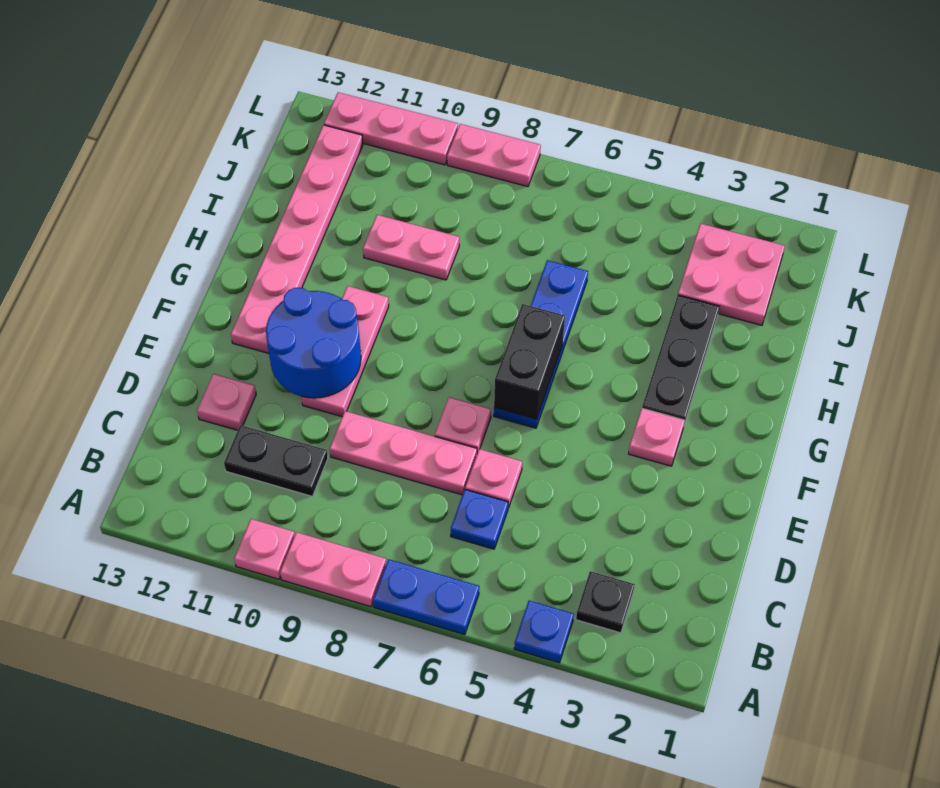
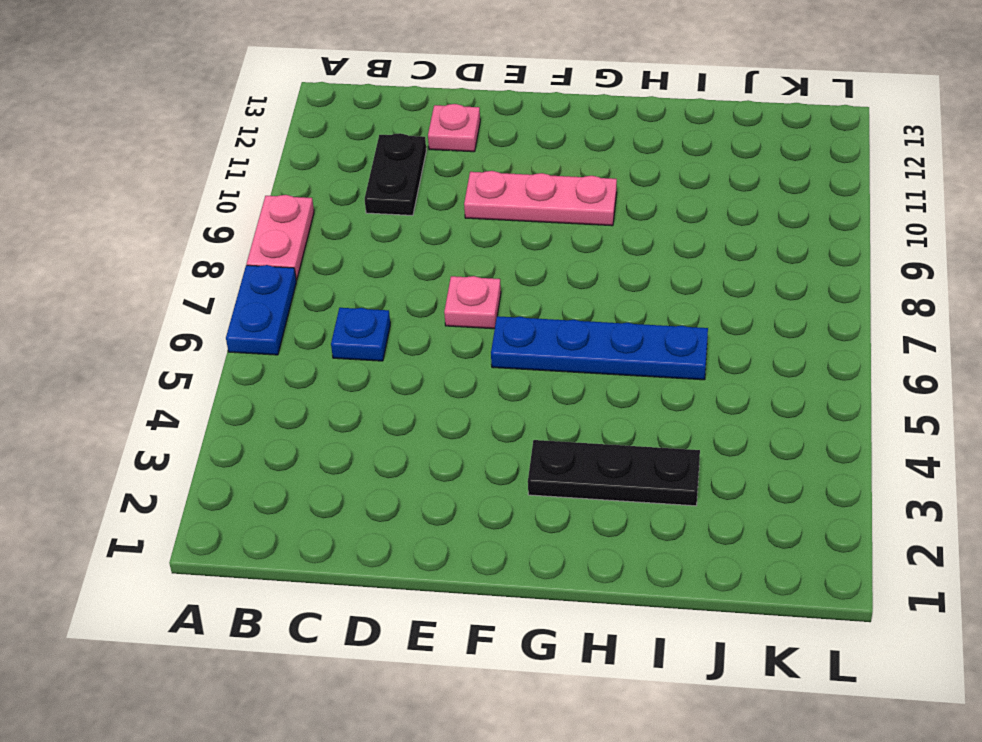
none -> blue plate A4 level 1
none -> pink plate A10 level 1
none -> black plate B3 level 1

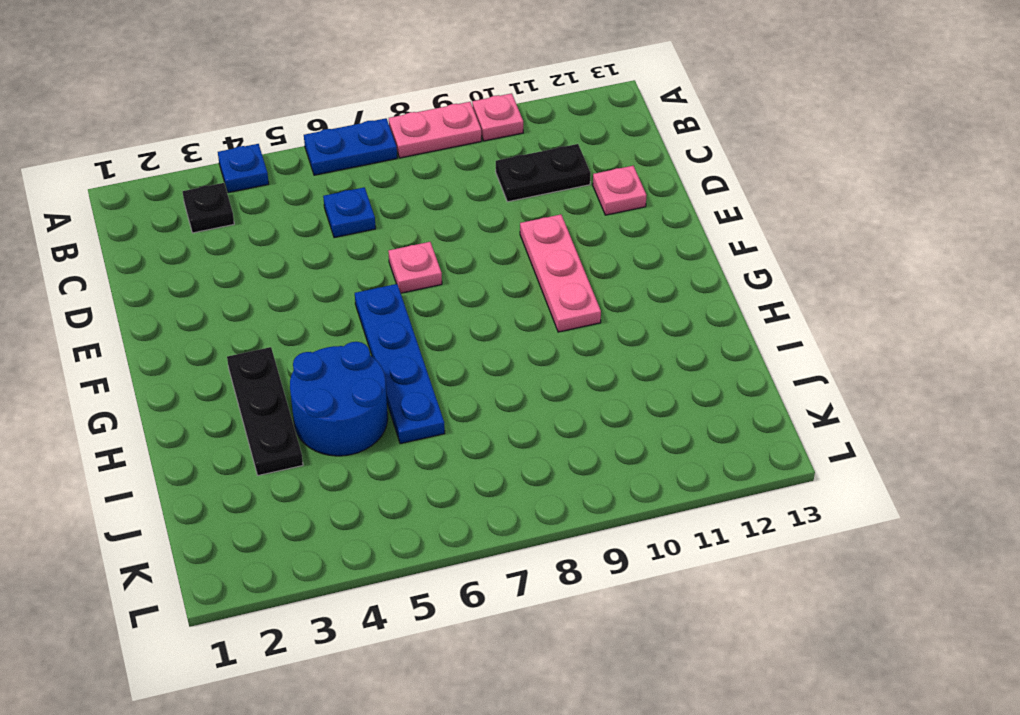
blue round brick H4:I5 level 1 -> blue round brick E10:F11 level 2
none -> pink plate D6 level 1
none -> pink plate D7:D9 level 1
none -> pink plate F3 level 1

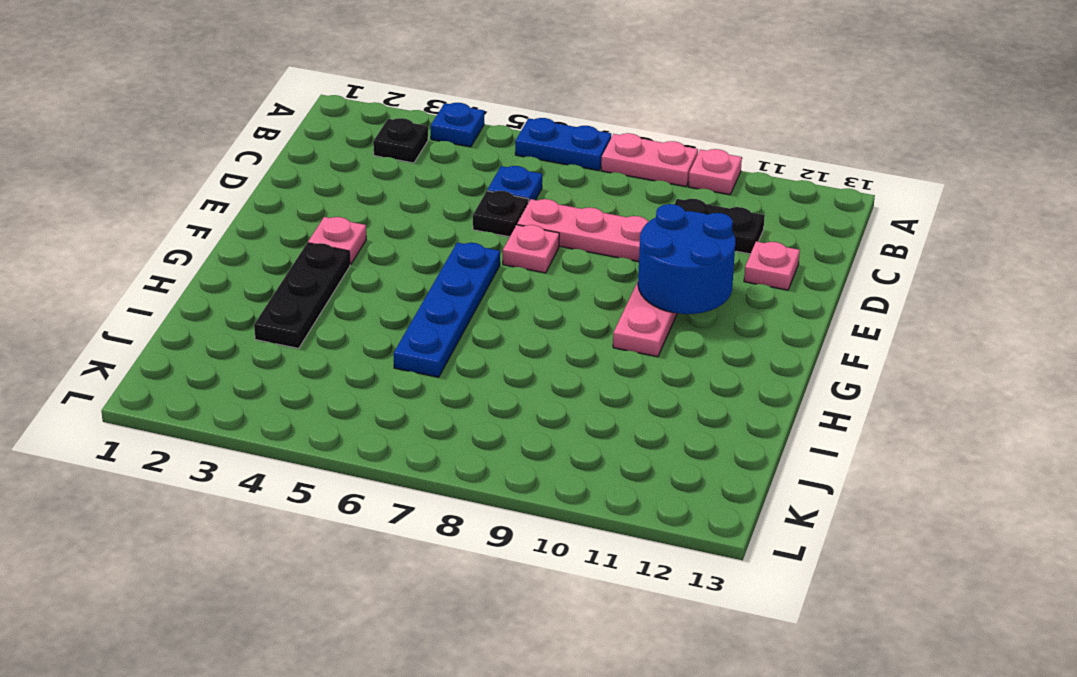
black plate D6 level 1 -> pink plate D6 level 1
none -> pink plate F12:K12 level 1
none -> pink plate I9:I10 level 1
none -> pink plate J2:K3 level 1

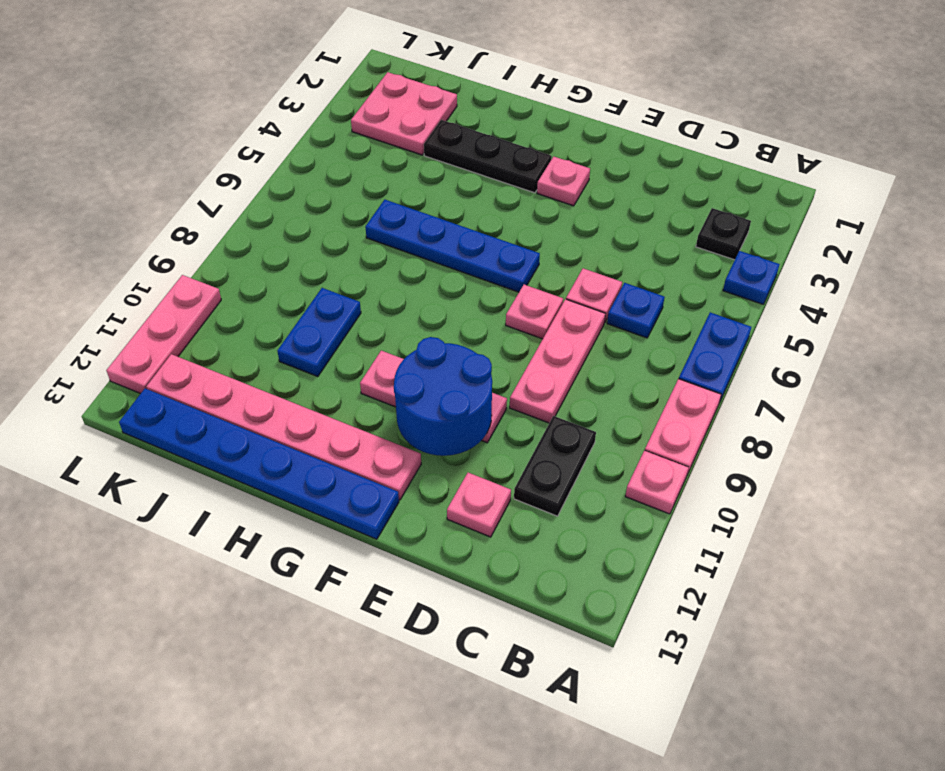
blue plate F13:K13 level 1 -> none
blue plate I9:I10 level 1 -> pink plate I9:I10 level 1
none -> pink plate L8:L9 level 1
none -> black brick F6:G6 level 2

